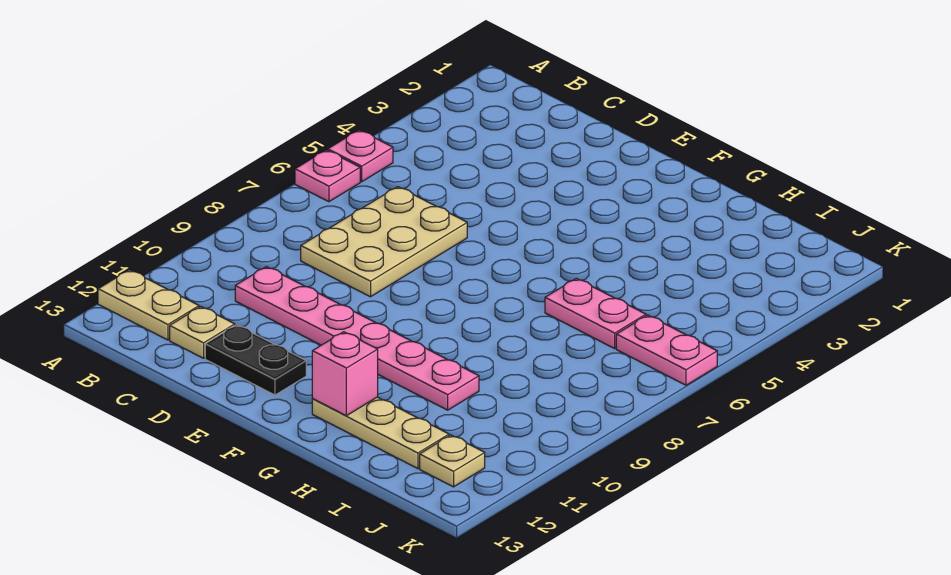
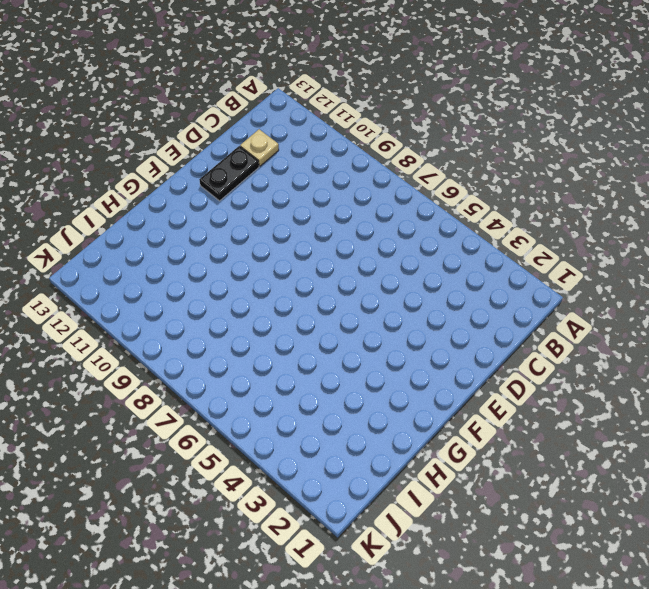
none -> pink plate A5 level 1
none -> pink plate A6 level 1
none -> tan plate A12:B12 level 1

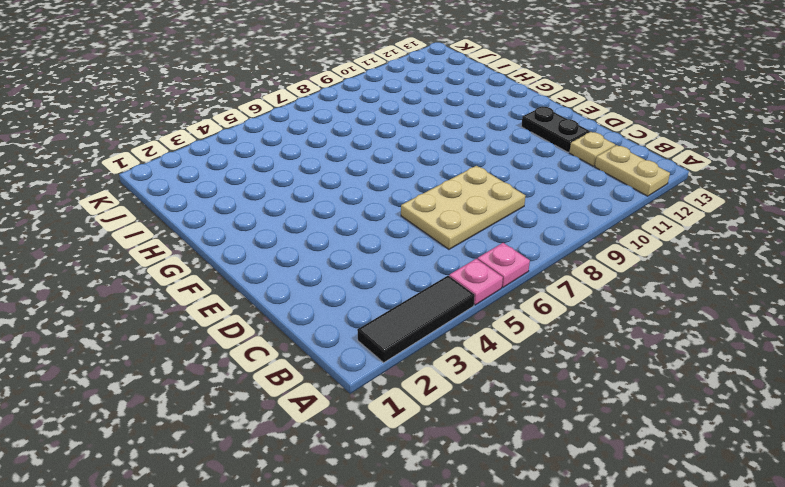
black tile A2:A4 level 1 -> none
none -> pink plate C10:H10 level 1
none -> tan plate G12:I12 level 1
none -> pink plate H6:I6 level 1

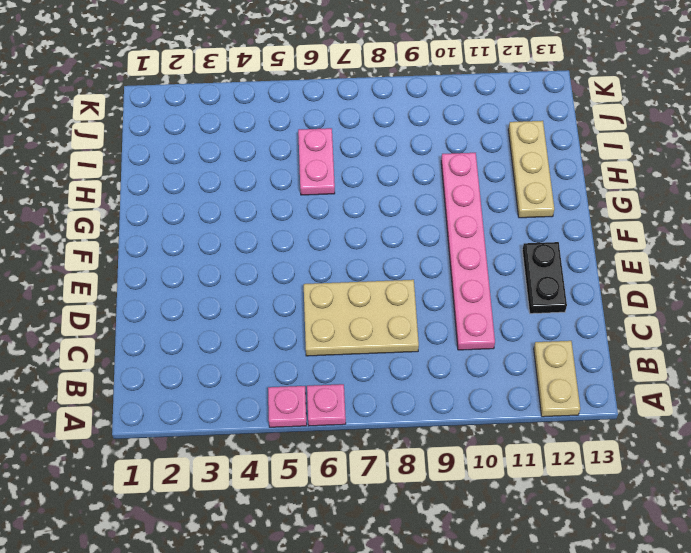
none -> tan plate C12 level 1
none -> pink plate J6:K6 level 1
none -> tan plate J12 level 1

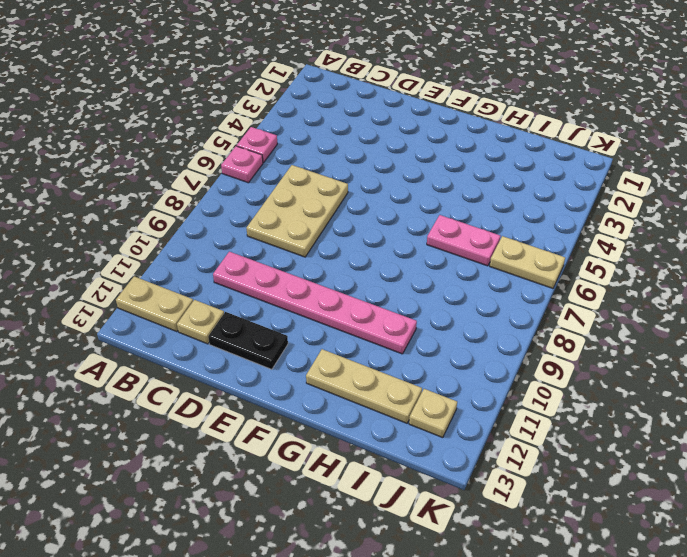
tan plate J6:K6 level 1 -> pink plate J6:K6 level 1
none -> pink brick G12 level 2

